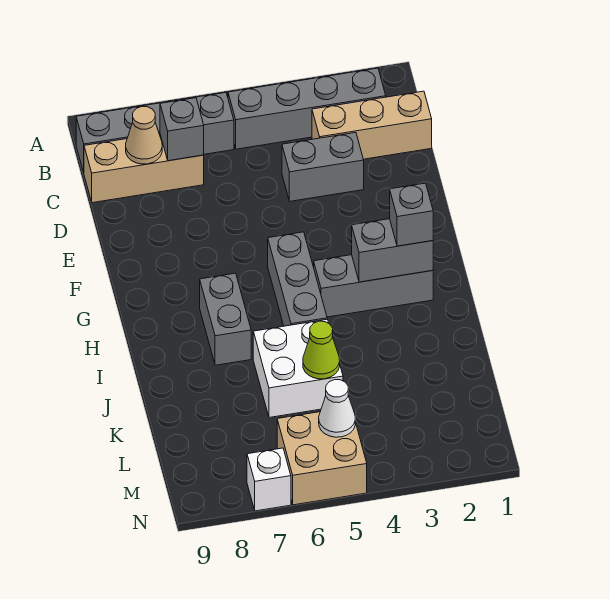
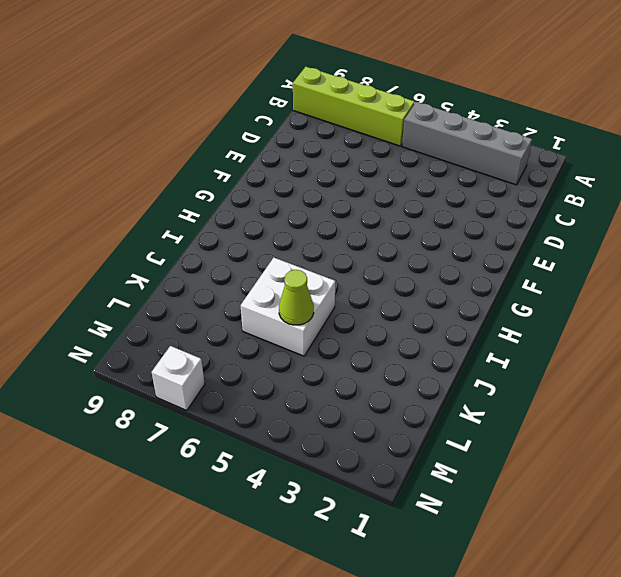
lime brick B6:B9 level 1 -> grey brick B6:B9 level 1
none -> tan brick C1:C3 level 1
none -> tan brick C7:C9 level 1
none -> grey brick D3:D4 level 1

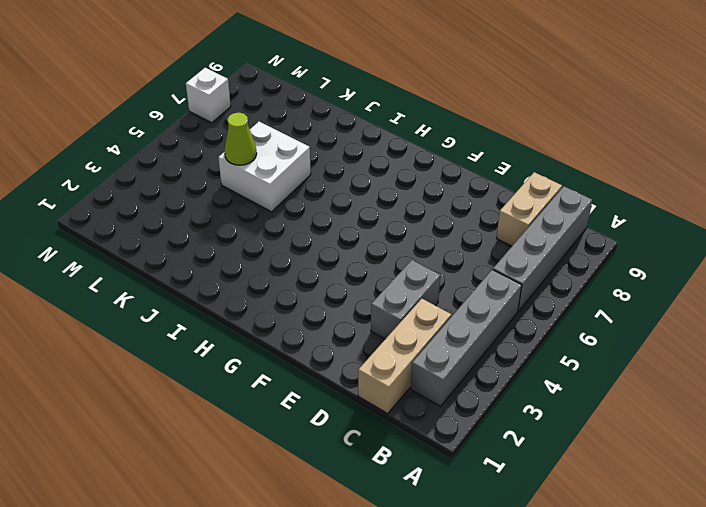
tan brick C8:C9 level 1 -> tan brick C7:C9 level 1
none -> grey brick G5:I5 level 1
none -> grey brick H2:H4 level 1
none -> grey brick H7:I7 level 1

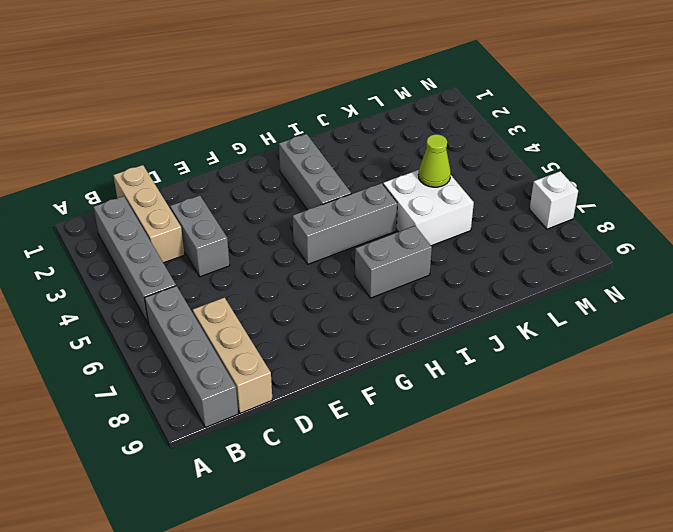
none -> tan brick M5:N6 level 1
none -> grey brick C7 level 2
none -> tan cone C8 level 2

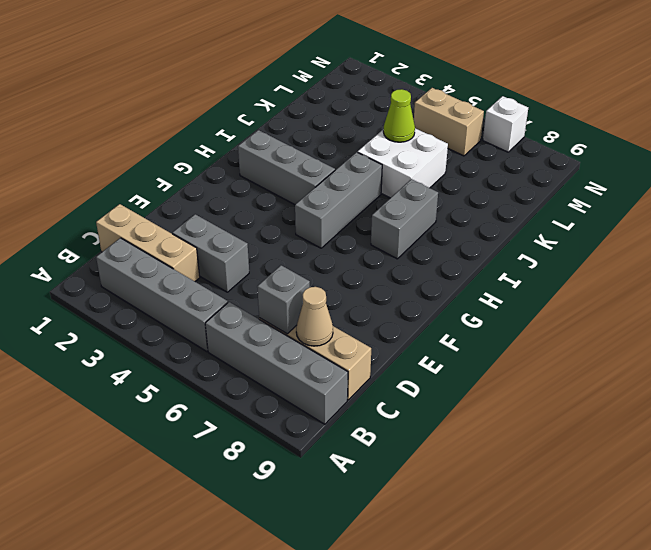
tan brick M5:M6 level 1 -> tan brick M5:N6 level 1
none -> grey brick H2:H3 level 2
none -> white cone M5 level 2
none -> grey brick H2 level 3

